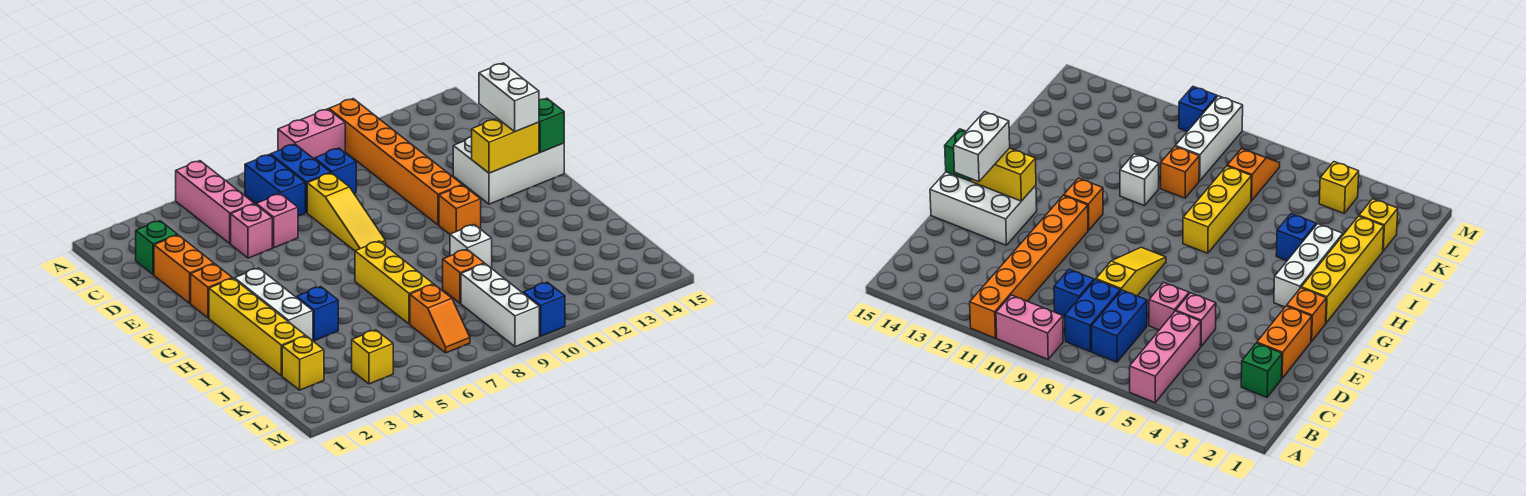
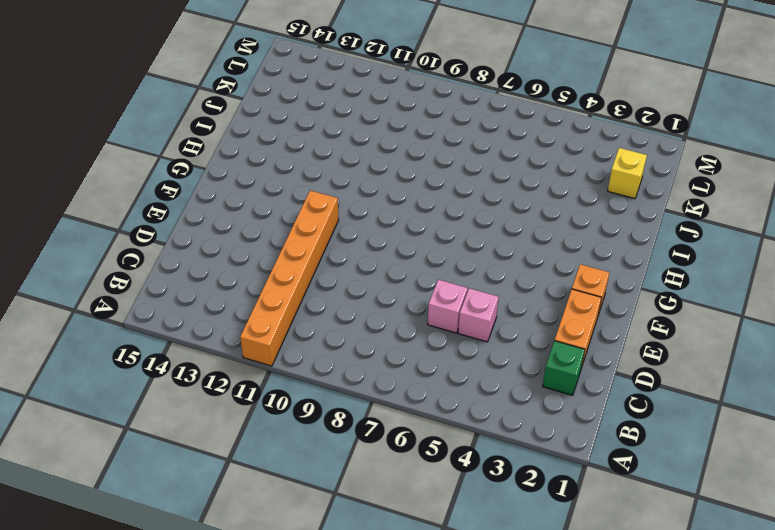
none -> pink brick A5:C5 level 1
none -> pink brick A9:A10 level 1
none -> blue brick B7:C7 level 1

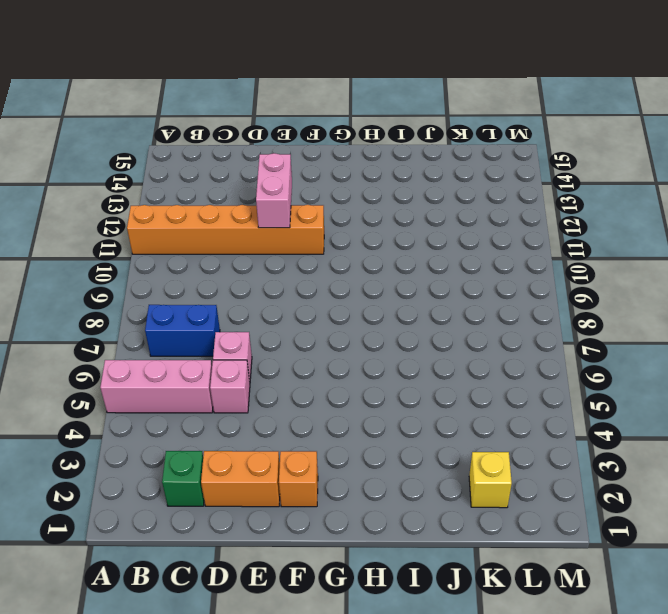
pink brick E11:E12 level 2 -> pink brick A9:A10 level 1
none -> blue brick B8:C8 level 1
none -> blue brick C9 level 1
none -> yellow slope D8:F8 level 1 top D

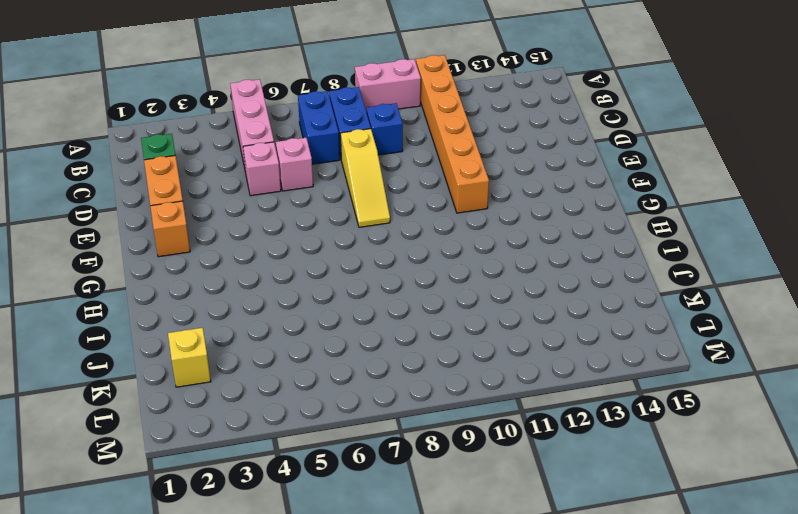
none -> white brick E13:F15 level 1
none -> yellow brick G2:J2 level 1
none -> white brick G3:I3 level 1

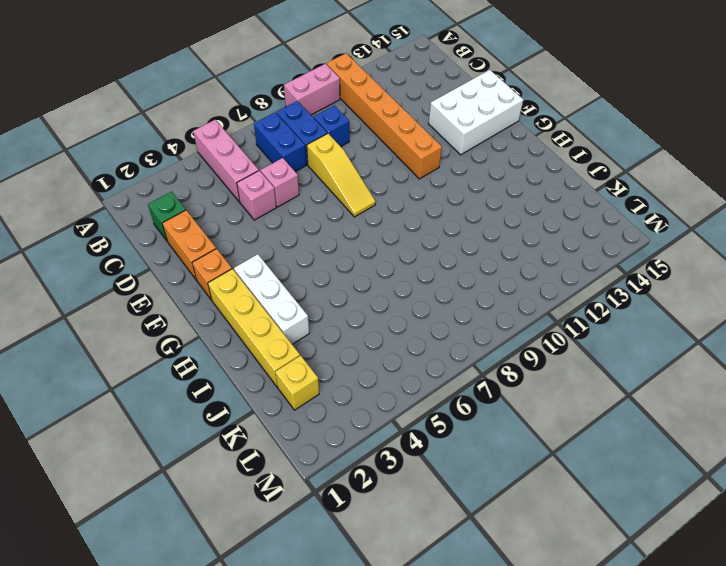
none -> orange brick G11 level 1
none -> yellow brick H7:J7 level 1
none -> blue brick I4 level 1

